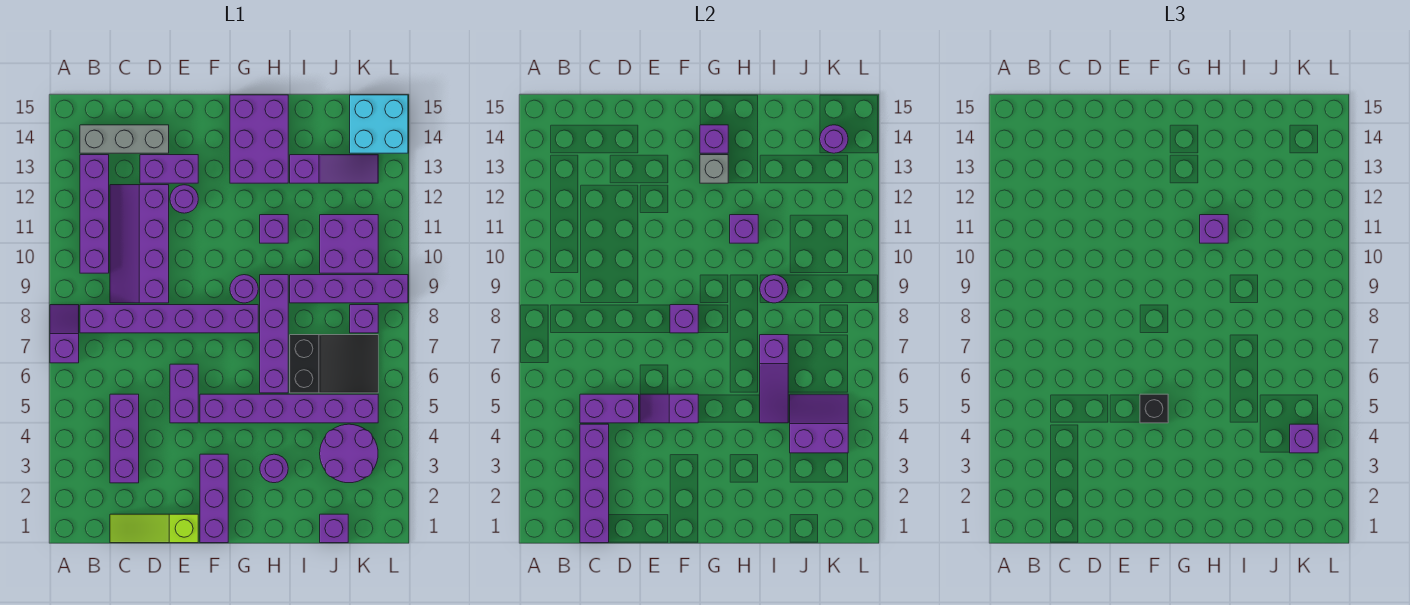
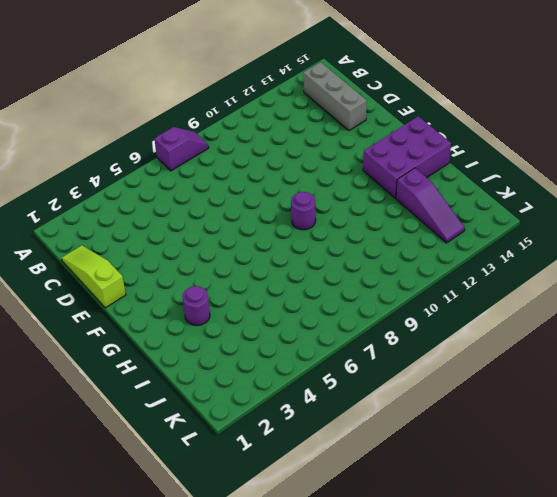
none -> purple brick B8:G8 level 1
none -> purple brick B10:B13 level 1
none -> purple brick C3:C5 level 1
none -> purple slope C9:D12 level 1 top D

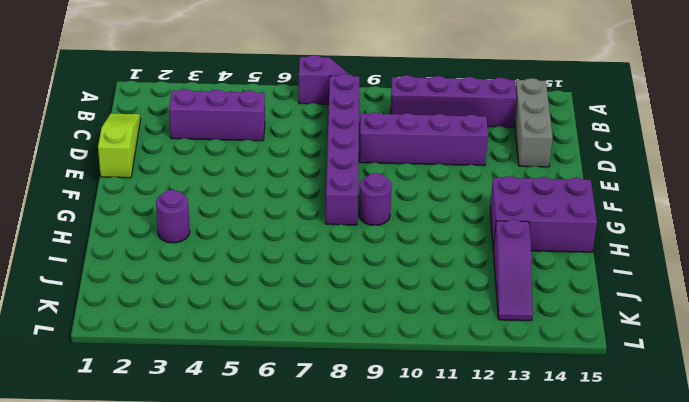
none -> purple brick D13:E13 level 1
none -> purple brick E5:E6 level 1
none -> purple round brick E12 level 1
none -> purple brick F1:F3 level 1

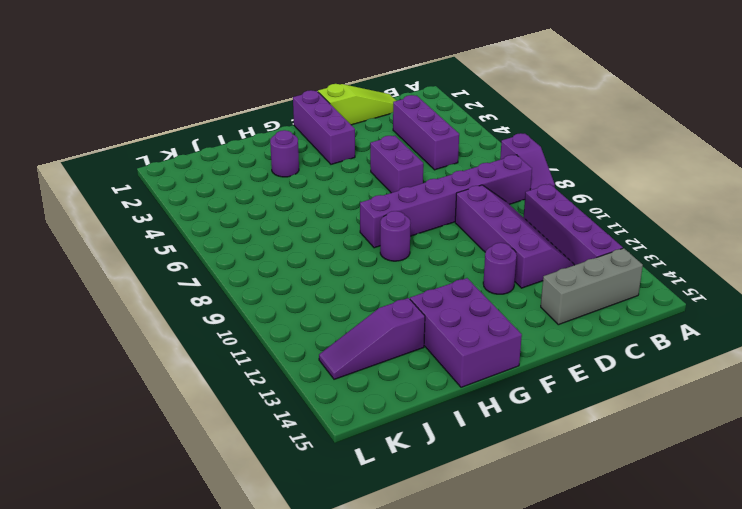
none -> purple brick D13:E13 level 1
none -> purple brick F5:K5 level 1
none -> purple brick H6:H9 level 1
none -> purple brick H11 level 1

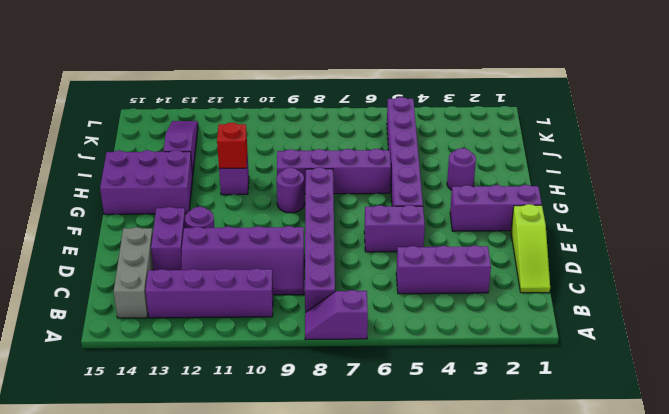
red brick H11 level 2 -> purple brick H11 level 2
none -> black slope I6:K7 level 1 top I
none -> purple brick I9:L9 level 1
none -> purple brick J1 level 1
none -> purple round brick J3:K4 level 1

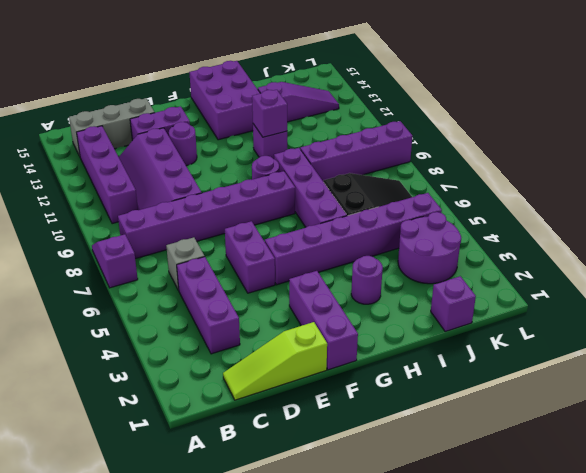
grey brick C6 level 1 -> grey brick G13 level 2
none -> purple brick J10:K11 level 1
none -> purple brick K8 level 1
none -> cyan brick K14:L15 level 1
none -> purple brick C1:C4 level 2

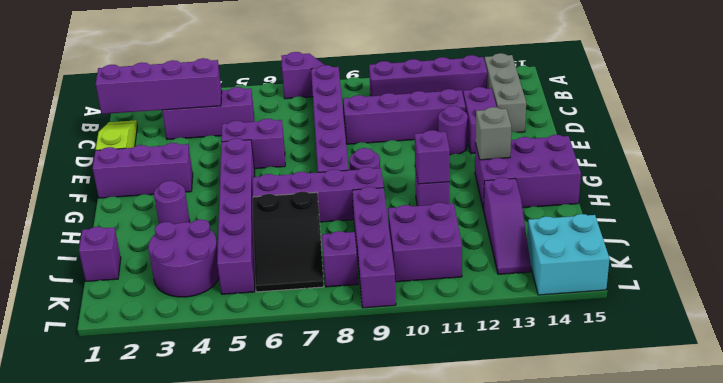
none -> purple brick C5:D5 level 2
none -> purple slope E5:F5 level 2 top F
none -> purple brick F8 level 2
none -> purple brick G14 level 2

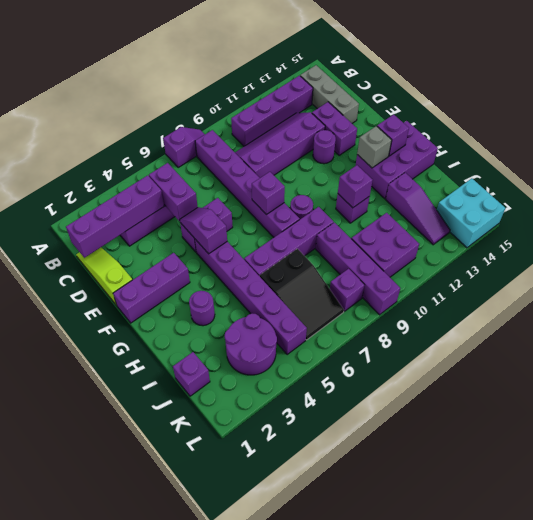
none -> purple slope I5:I7 level 2 top 7
none -> purple round brick I9 level 2
none -> purple slope J4:K5 level 2 top 4
none -> purple round brick K14 level 2

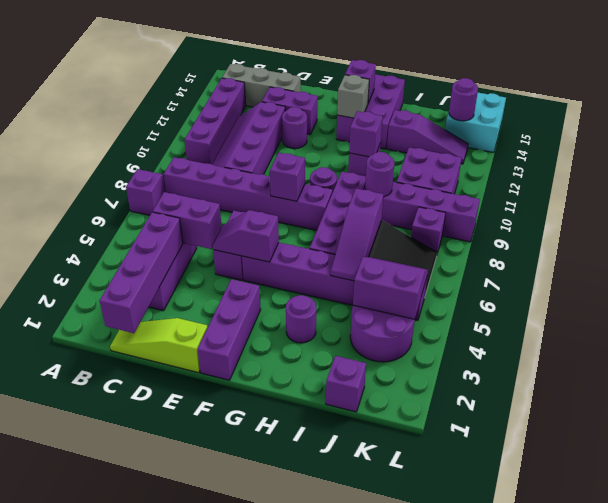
none -> black brick F5 level 3
none -> purple brick H11 level 3
none -> purple brick K4 level 3

